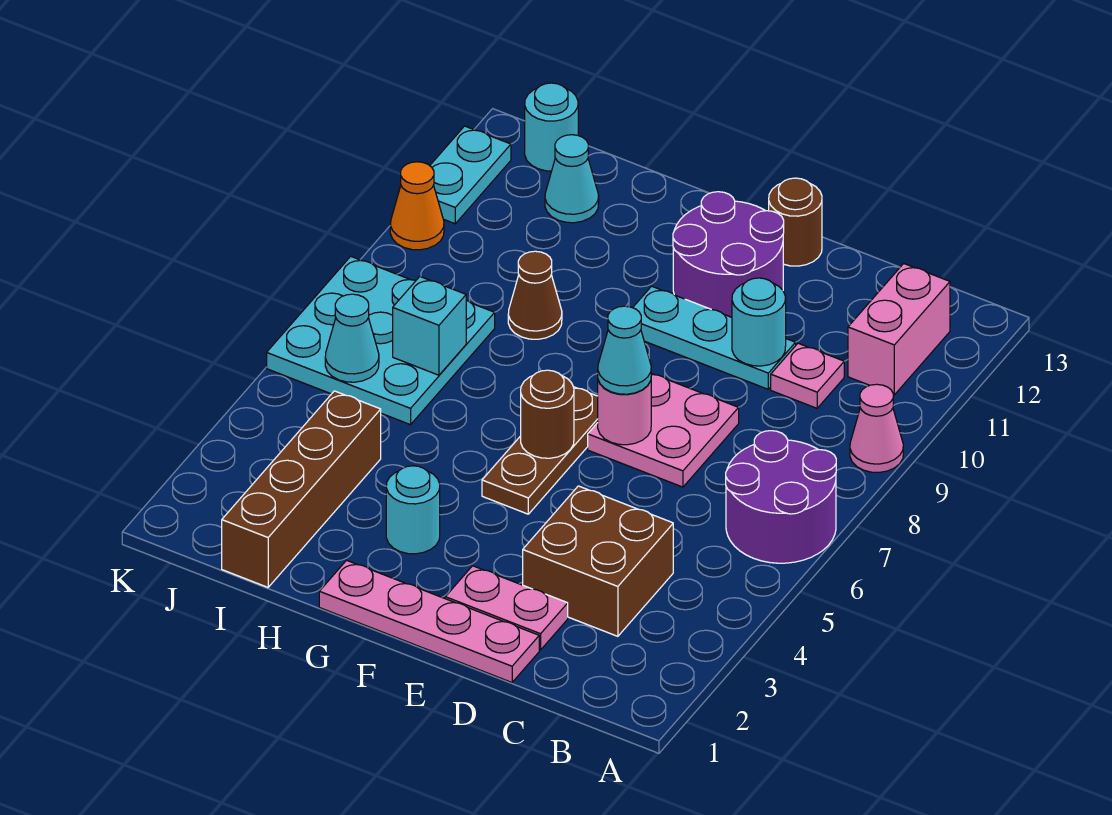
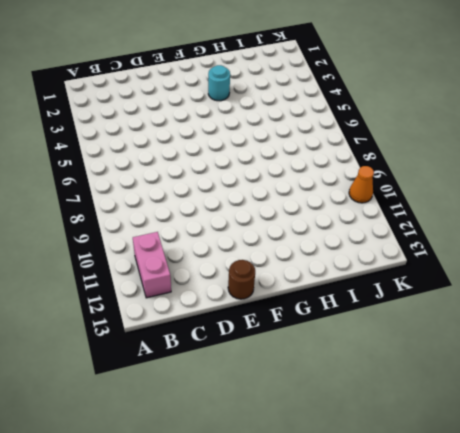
none -> purple round brick A6:B7 level 1
none -> pink cone A9 level 1
none -> brown brick C3:D4 level 1

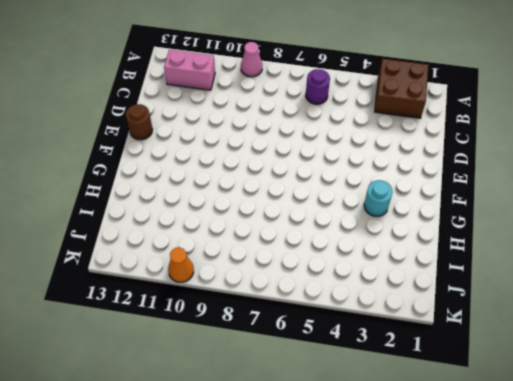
brown brick A2:B3 level 1 -> brown brick C3:D4 level 1
purple round brick B6 level 1 -> purple round brick A6:B7 level 1
none -> pink plate C10 level 1
none -> pink plate D1:G1 level 1
none -> pink plate D2:E2 level 1

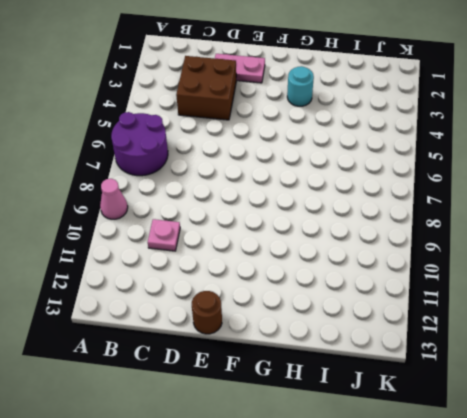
none -> pink brick B11:B12 level 1
none -> pink plate D1:G1 level 1
none -> pink plate D7:E8 level 1

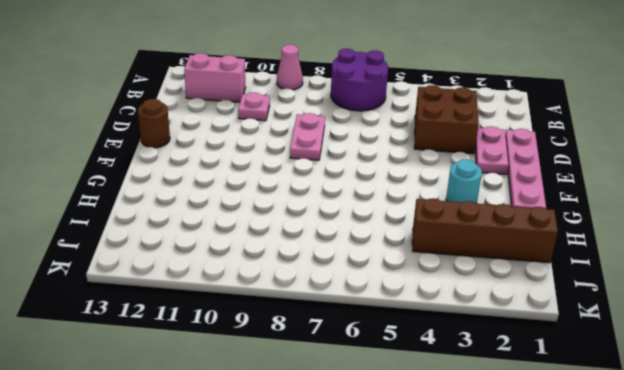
pink plate D8:E8 level 1 -> pink plate D7:E8 level 1
none -> cyan plate D10:F10 level 1
none -> purple round brick E11:F12 level 1
none -> brown plate F5:F7 level 1

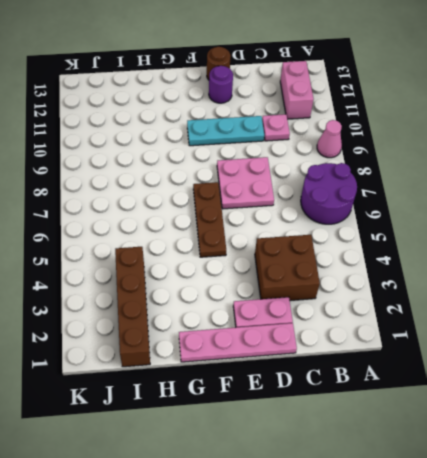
purple round brick E12 level 1 -> purple round brick E11:F12 level 1
none -> cyan round brick G3 level 1
none -> brown cone H9 level 1
none -> cyan plate I6:K8 level 1

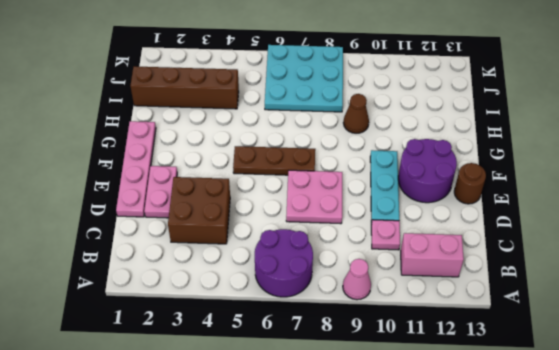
none -> cyan round brick G3 level 1
none -> cyan cone I12 level 1
none -> cyan round brick J13 level 1

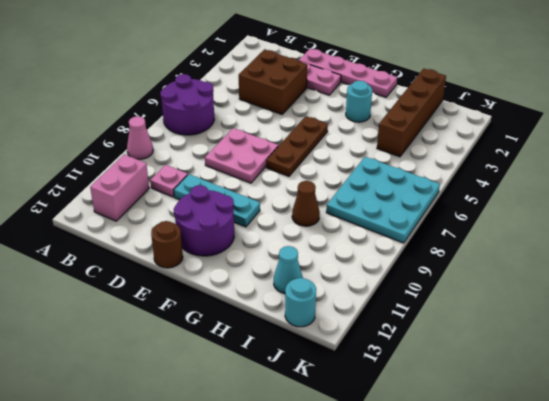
none -> orange cone K10 level 1
none -> cyan plate K11:K12 level 1
none -> cyan round brick D10 level 2

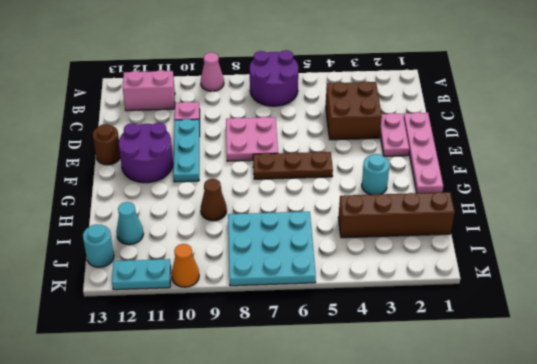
none -> cyan round brick D10 level 2
none -> pink round brick E7 level 2
none -> brown round brick F6 level 2

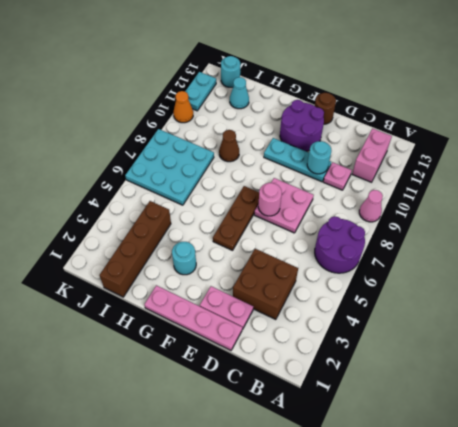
none -> brown round brick F6 level 2
none -> cyan brick I7 level 2
none -> cyan cone J6 level 2

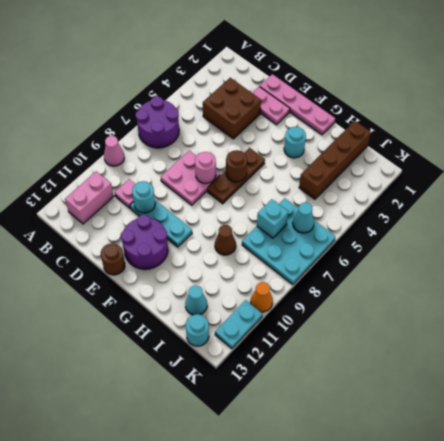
none -> cyan cone E7 level 3

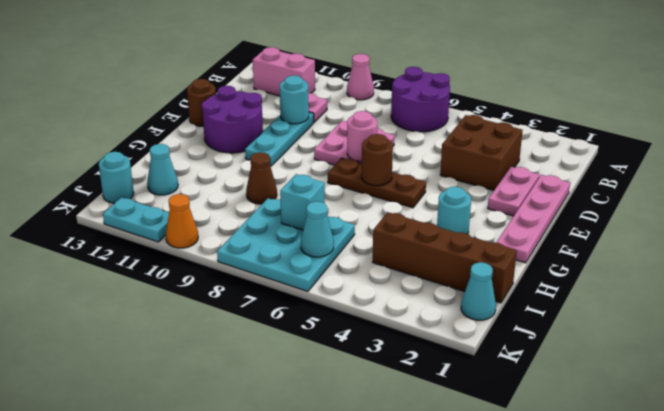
cyan cone J1 level 1 -> cyan cone E7 level 3

